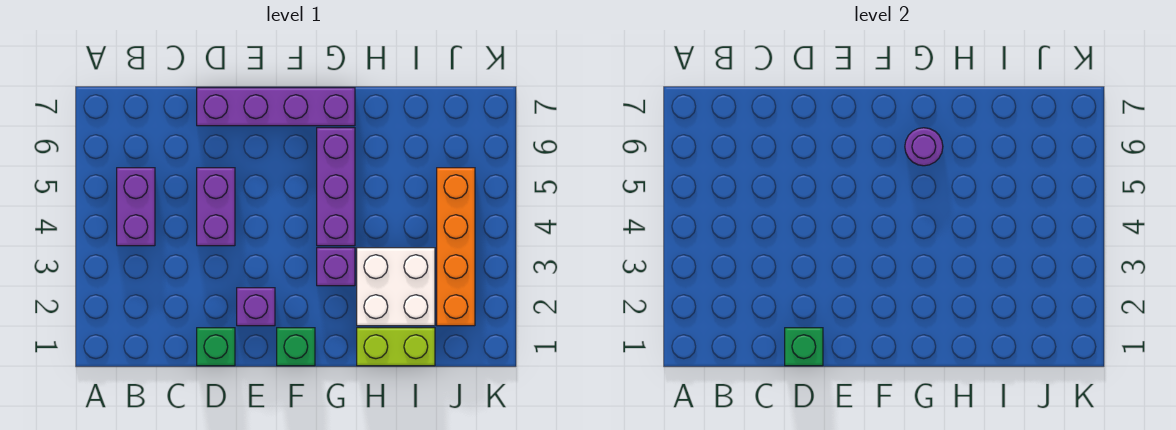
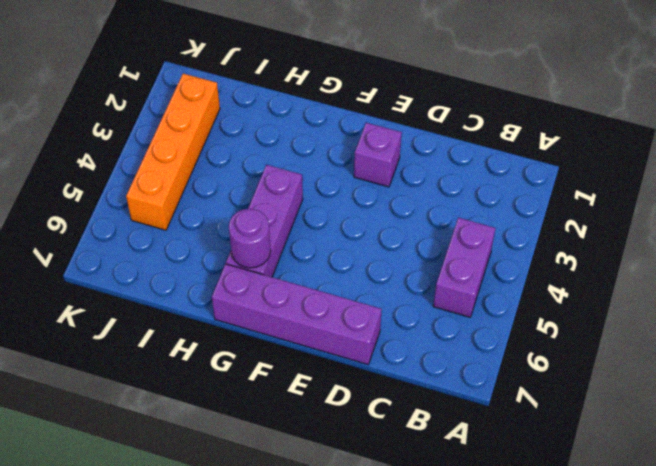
none -> green brick D1 level 1
none -> purple brick D4:D5 level 1
none -> green brick F1 level 1

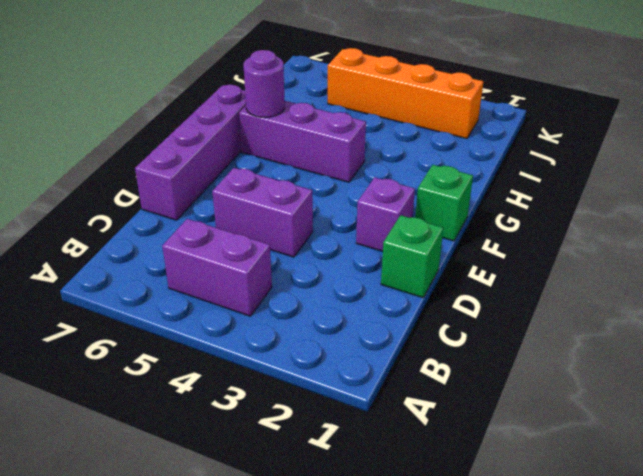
none -> purple brick G3 level 1
none -> lime brick H1:I1 level 1
none -> white brick H2:I3 level 1

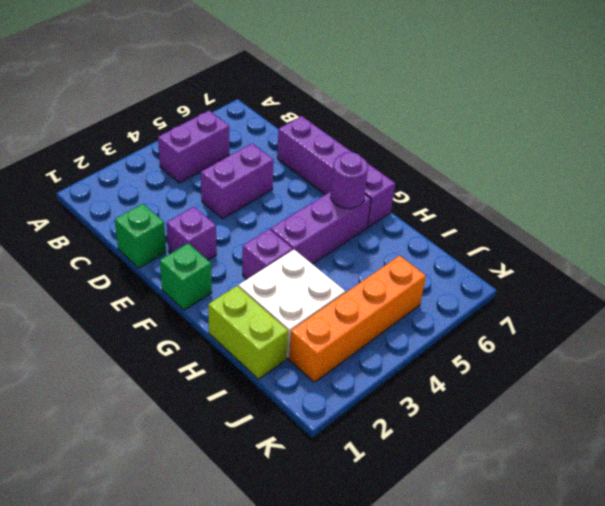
none -> green brick D1 level 2

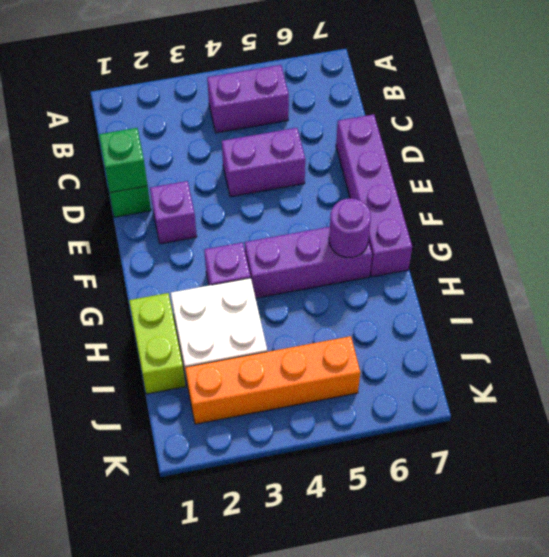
none -> green brick F1 level 1

